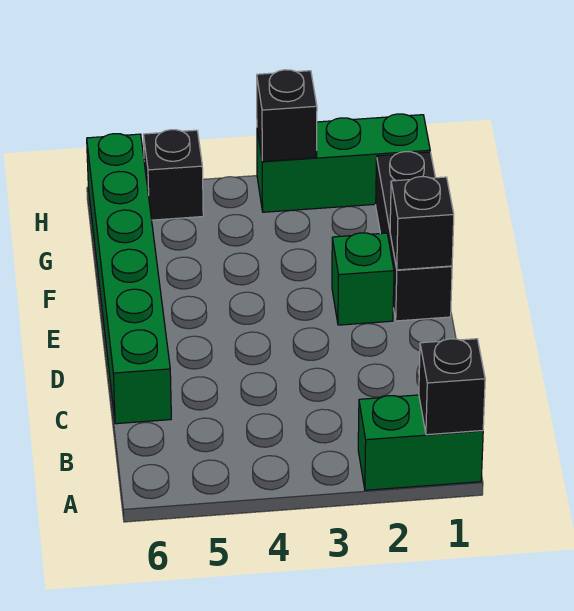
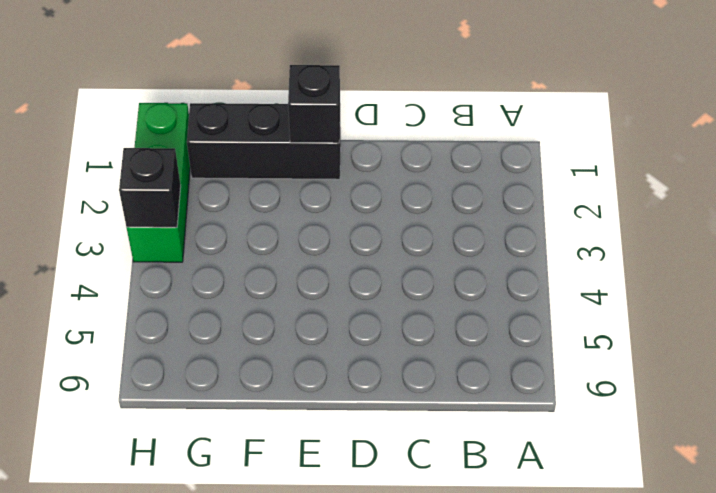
none -> green brick A1:A2 level 1
none -> green brick C6:H6 level 1

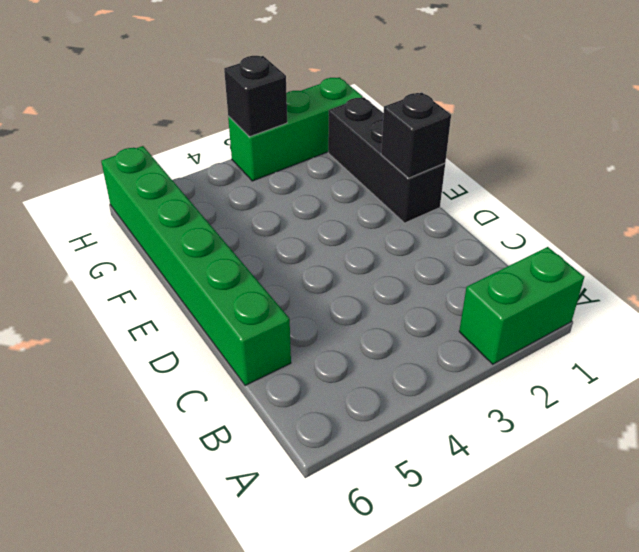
none -> green brick E2 level 1
none -> black brick H5 level 1

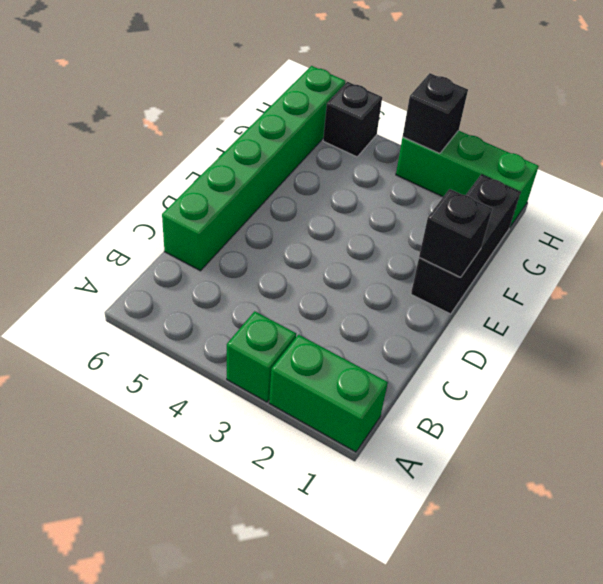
green brick A3 level 1 -> green brick E2 level 1
none -> black brick A1 level 2

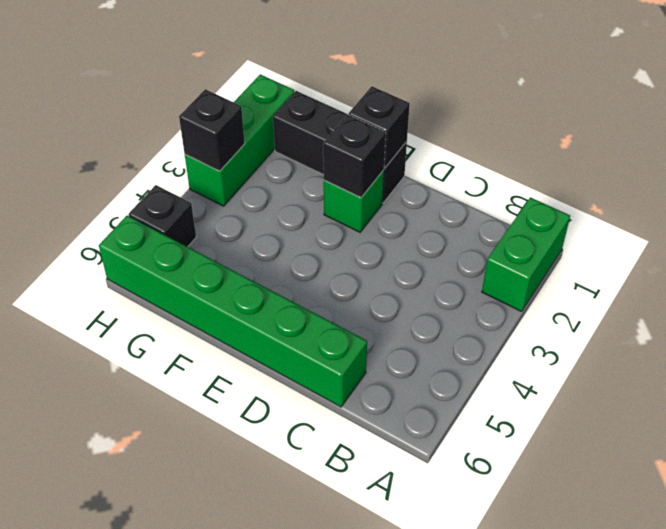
black brick E2 level 2 -> black brick A1 level 2

